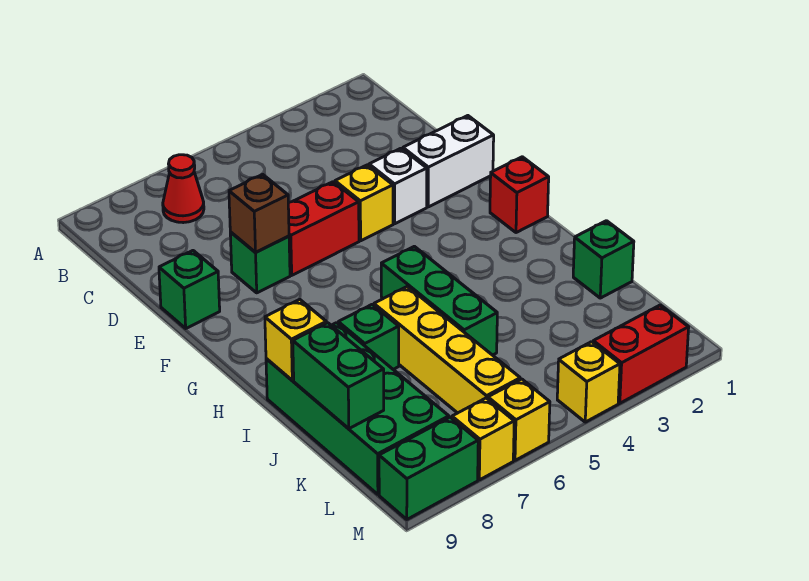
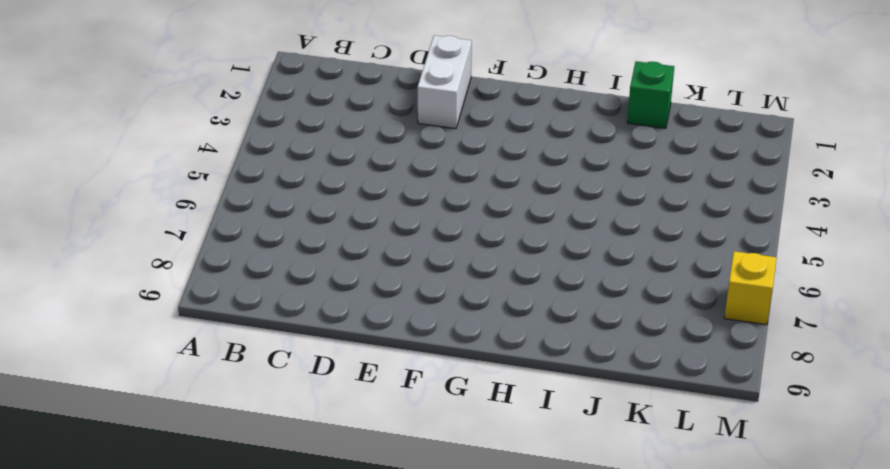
none -> red cone B7 level 1
none -> white brick E3 level 1
none -> yellow brick E4 level 1

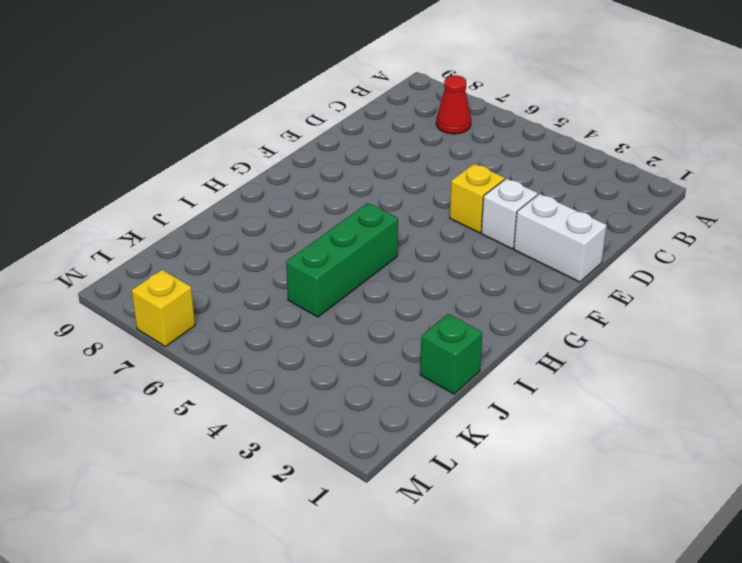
none -> red brick E5:E6 level 1
none -> green brick E7 level 1
none -> green brick E9 level 1

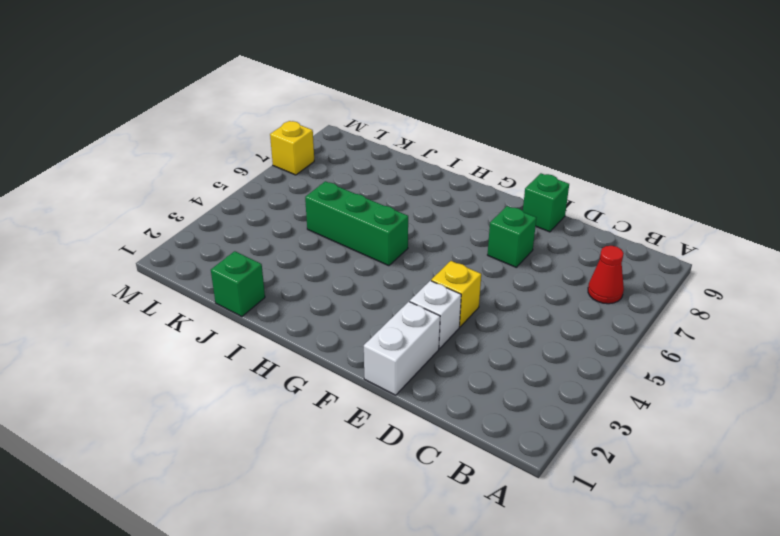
none -> red brick E5:E6 level 1
none -> red brick G1 level 1
none -> yellow brick I6:L6 level 1

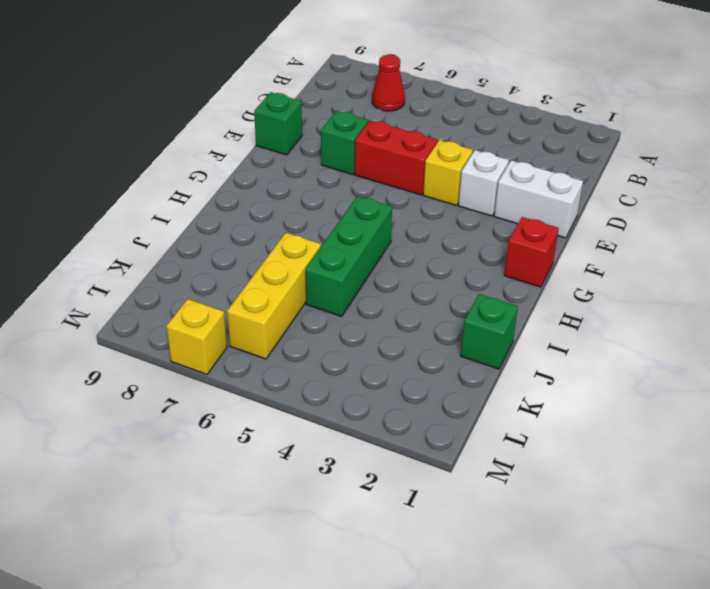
yellow brick J6:L6 level 1 -> yellow brick I6:L6 level 1
none -> green brick I7 level 1
none -> green brick I8:L9 level 1
none -> red brick M2:M3 level 1

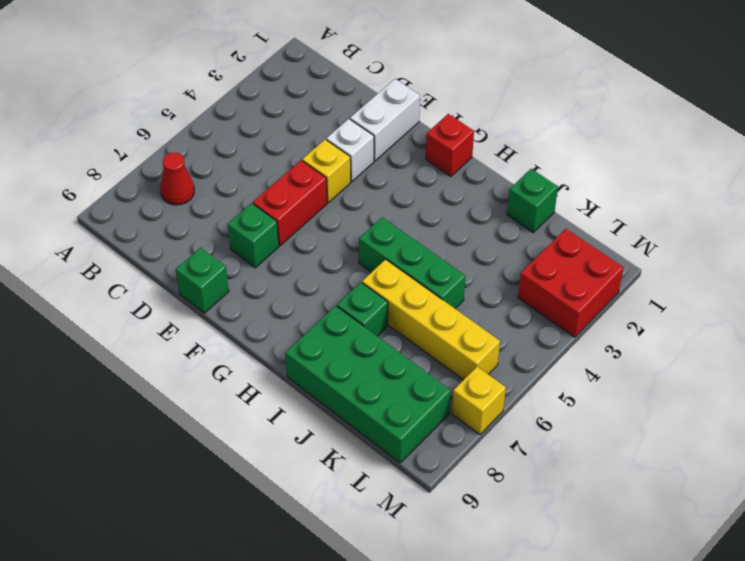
red brick L2:M3 level 1 -> red brick M2:M3 level 1
none -> yellow brick M4 level 1
none -> yellow brick M6 level 1
none -> green brick M8:M9 level 1

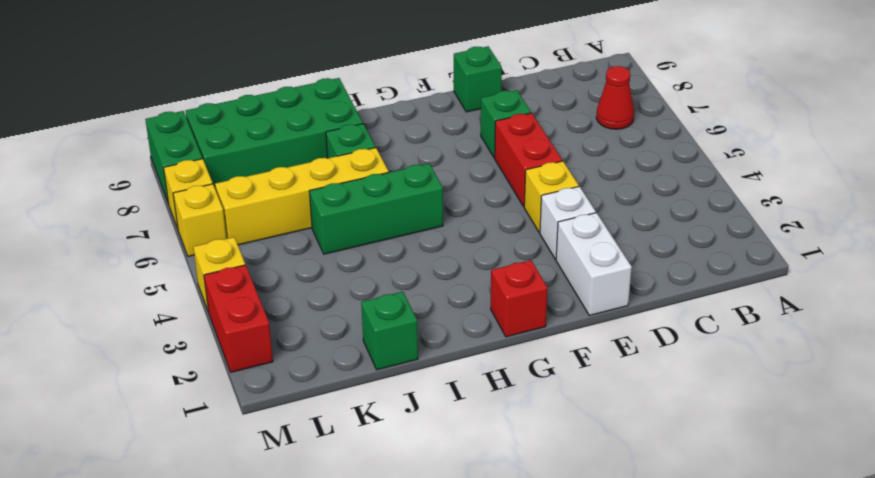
none -> brown brick E7 level 2
none -> yellow brick I9 level 2
none -> green brick J9:K9 level 2

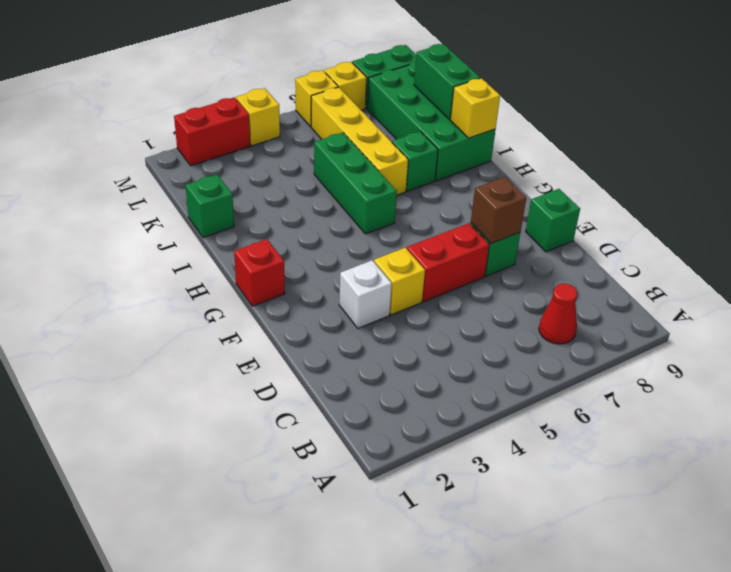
none -> white brick E1:E2 level 1

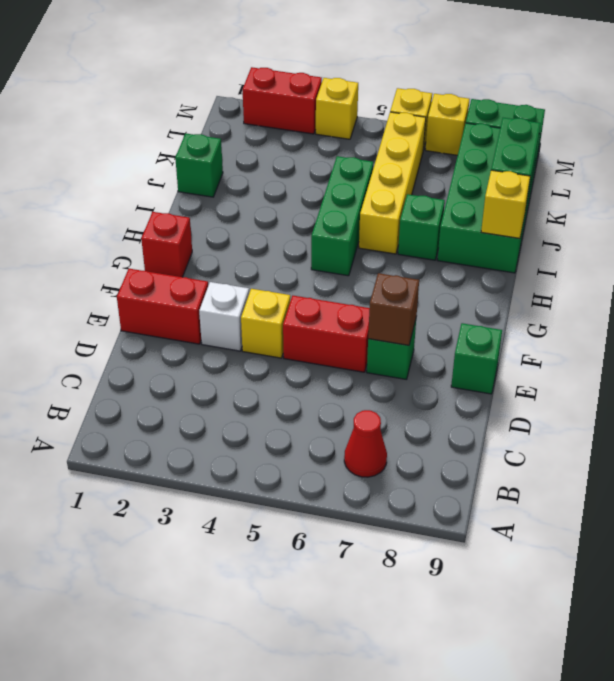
red brick E1:E2 level 1 -> white brick E1:E2 level 1

